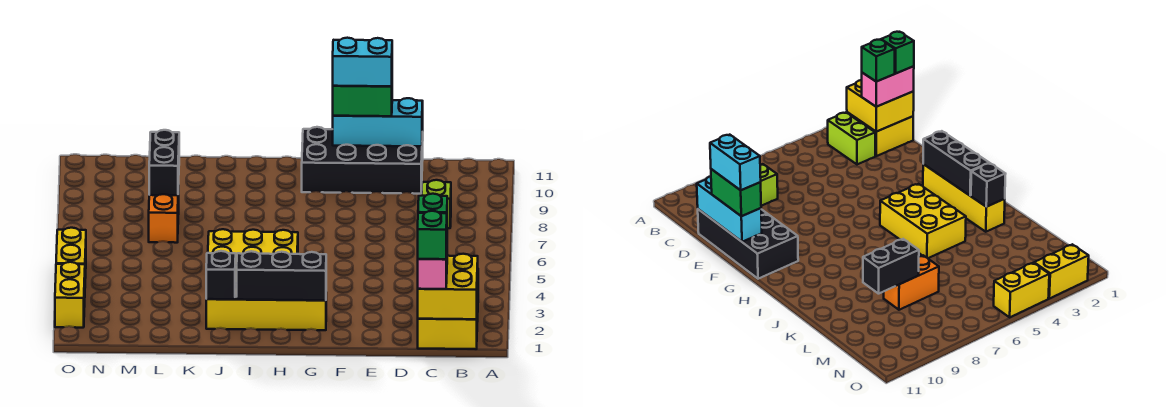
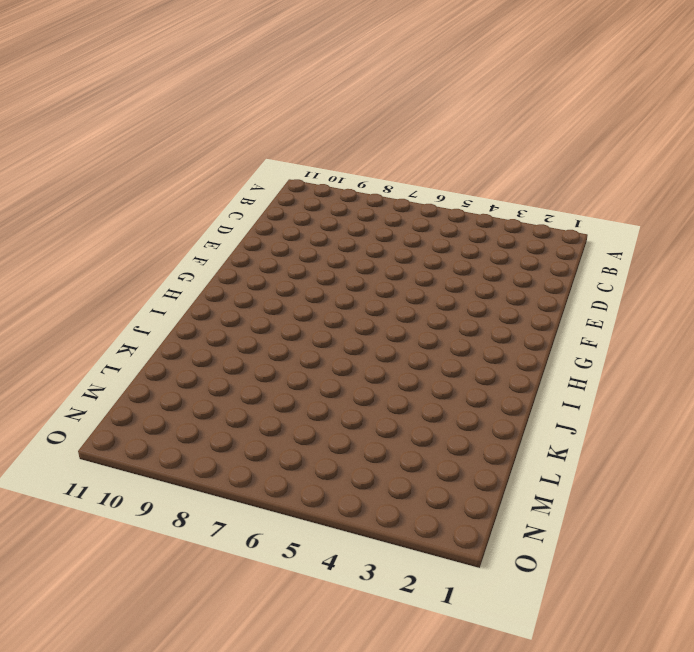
none -> yellow brick B1:C2 level 1
none -> lime brick B3:C3 level 1
none -> lime brick C8 level 1

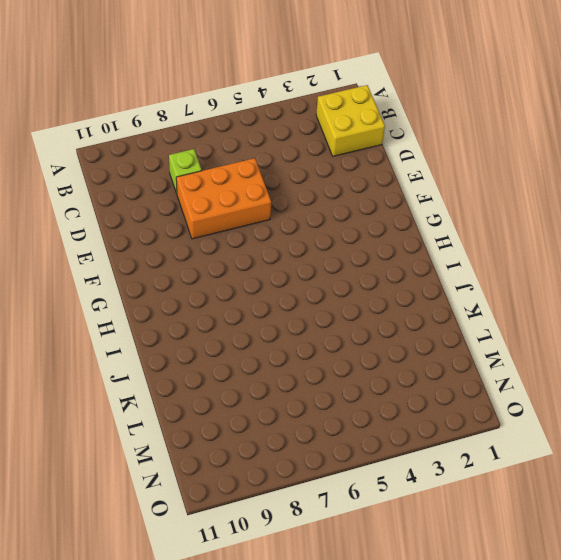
orange brick D6:E8 level 1 -> none
none -> lime brick B3:C3 level 1
none -> black brick D10:G11 level 1
none -> yellow brick G2:J2 level 1

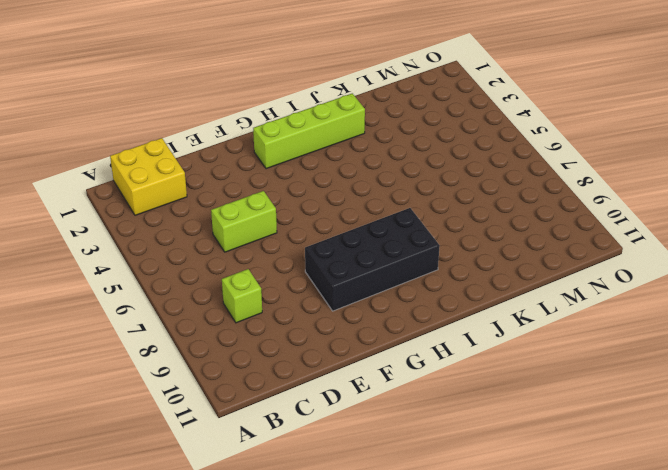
lime brick D5:E5 level 1 -> lime brick B3:C3 level 1
black brick F8:I9 level 1 -> black brick D10:G11 level 1
lime brick G2:J2 level 1 -> yellow brick G2:J2 level 1
none -> yellow brick H4:J5 level 1
none -> orange brick L7:L8 level 1
none -> yellow brick O2:O3 level 1

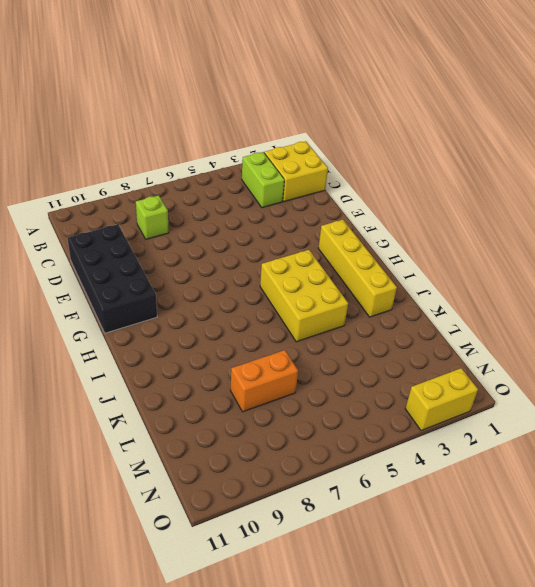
none -> yellow brick O4:O5 level 1
none -> yellow brick B1:C2 level 2
none -> cyan brick D11:F11 level 2

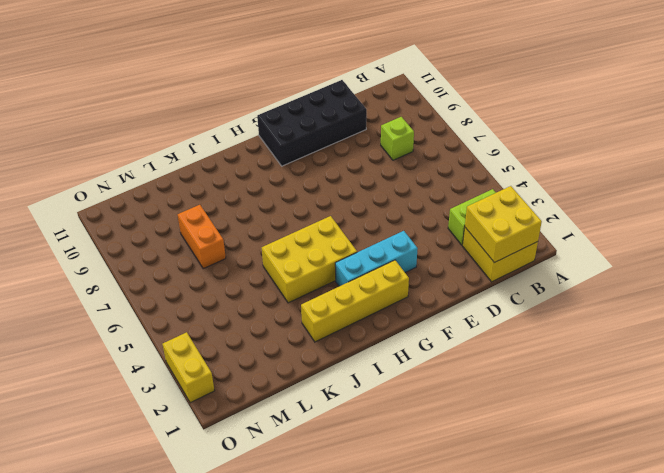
cyan brick F3:H3 level 1 -> cyan brick D11:F11 level 2
none -> yellow brick O4:O5 level 1
none -> black brick G2:I2 level 2
none -> black brick J2 level 2

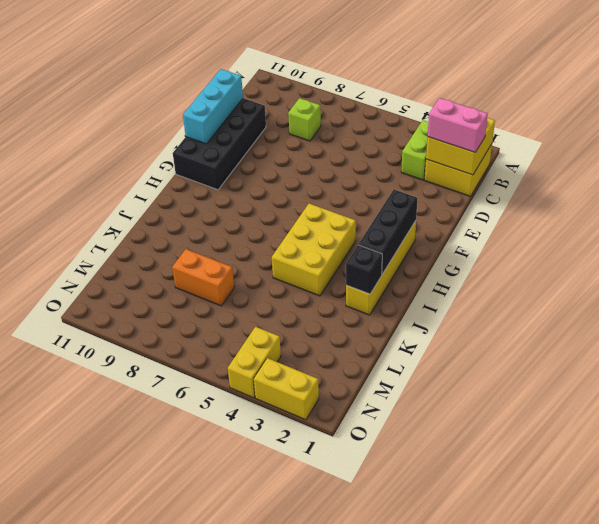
yellow brick N4:O4 level 1 -> yellow brick O4:O5 level 1
none -> black brick L8:L9 level 2
none -> green brick E11:F11 level 3
none -> green brick C1 level 4

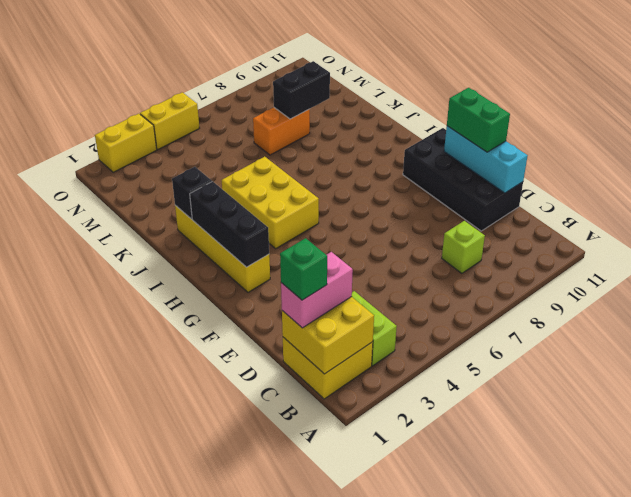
none -> green brick C2 level 4
none -> cyan brick E11:F11 level 4

